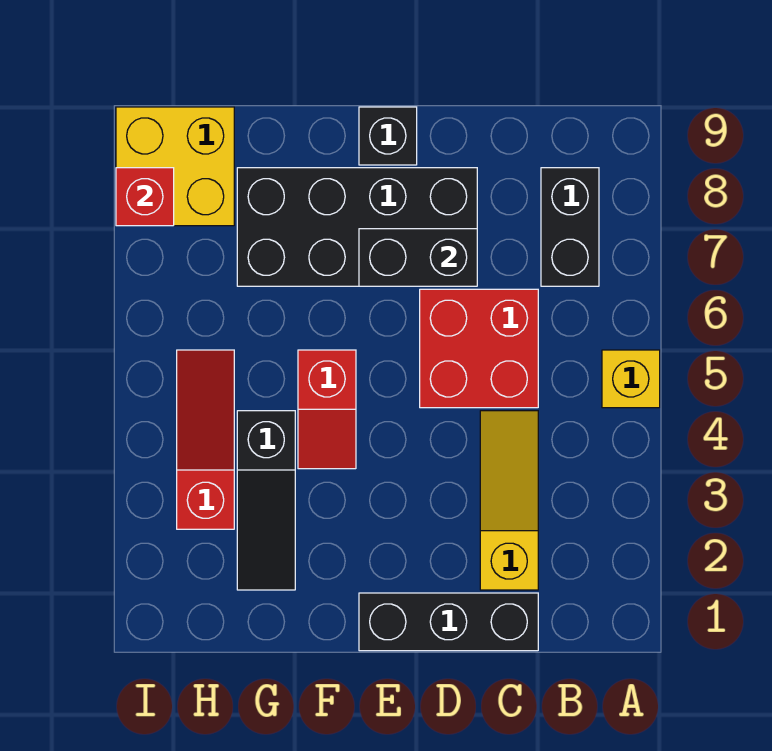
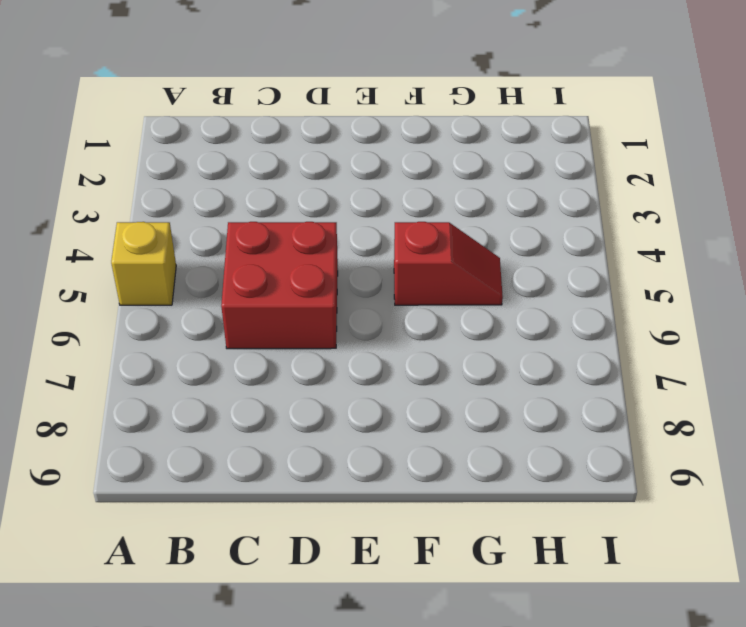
red slope F5:G5 level 1 top F -> red slope F4:F5 level 1 top 5
none -> black brick B7:B8 level 1
none -> black brick C1:E1 level 1
none -> yellow slope C2:C4 level 1 top 2

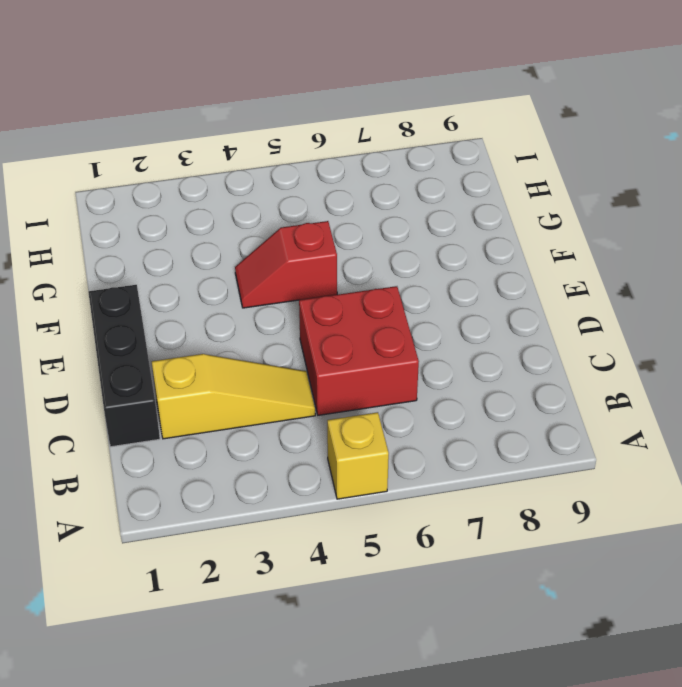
none -> black brick B7:B8 level 1
none -> black brick D7:G8 level 1
none -> black brick E9 level 1

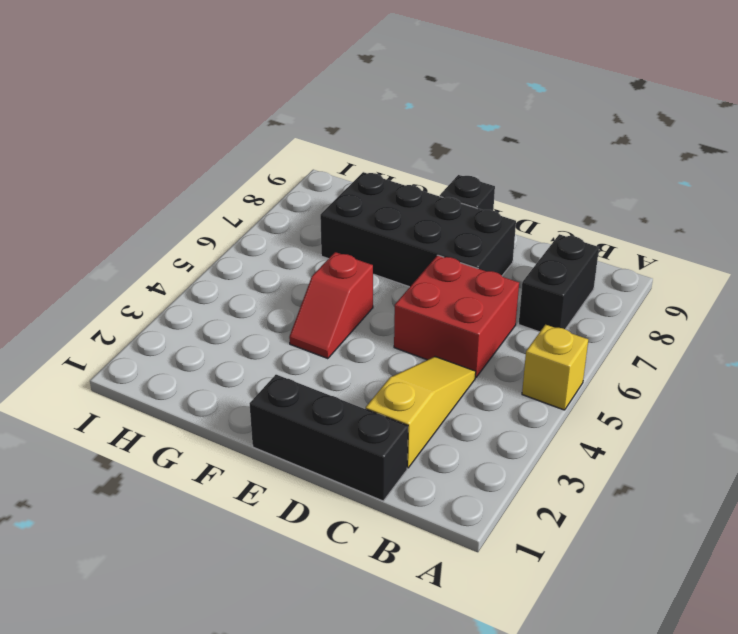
none -> black slope G2:G4 level 1 top 4
none -> red slope H3:H5 level 1 top 3
none -> yellow brick H8:I9 level 1

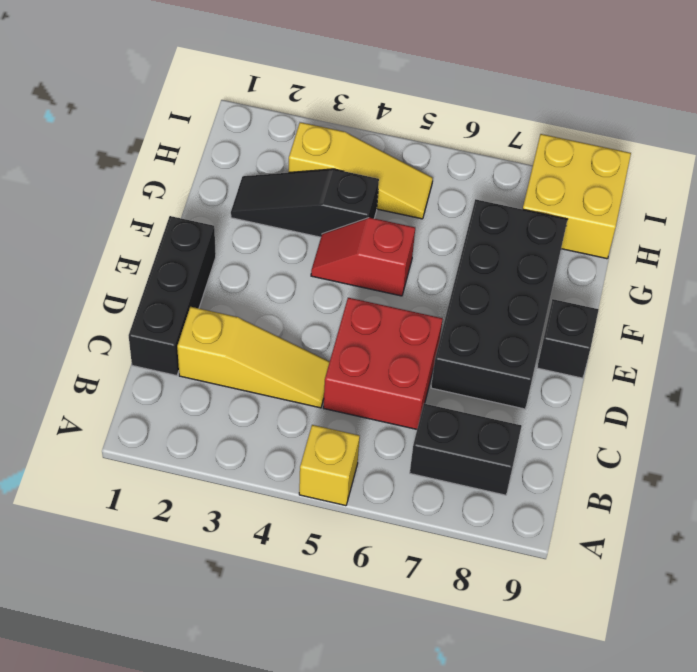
yellow slope H3:H5 level 1 top 3 -> red slope H3:H5 level 1 top 3
none -> black brick D7:E7 level 2
none -> red brick I8 level 2

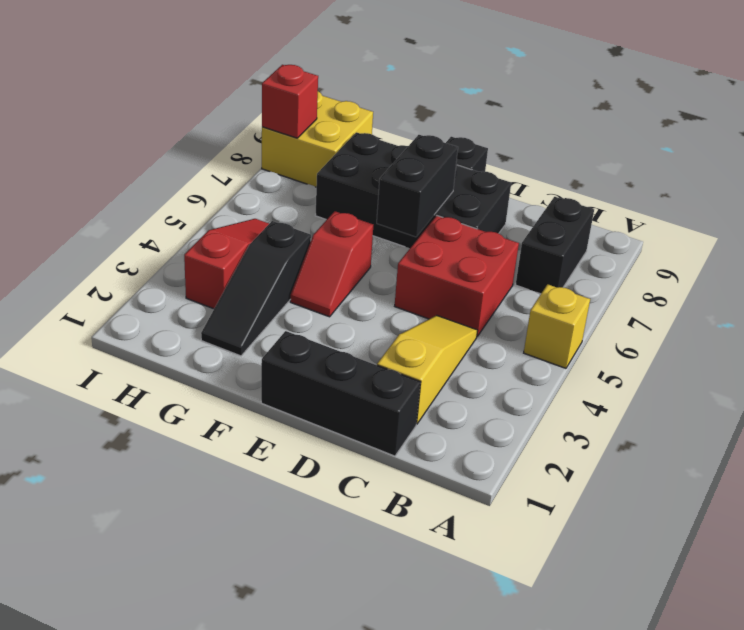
black brick E6:E7 level 2 -> black brick D7:E7 level 2

